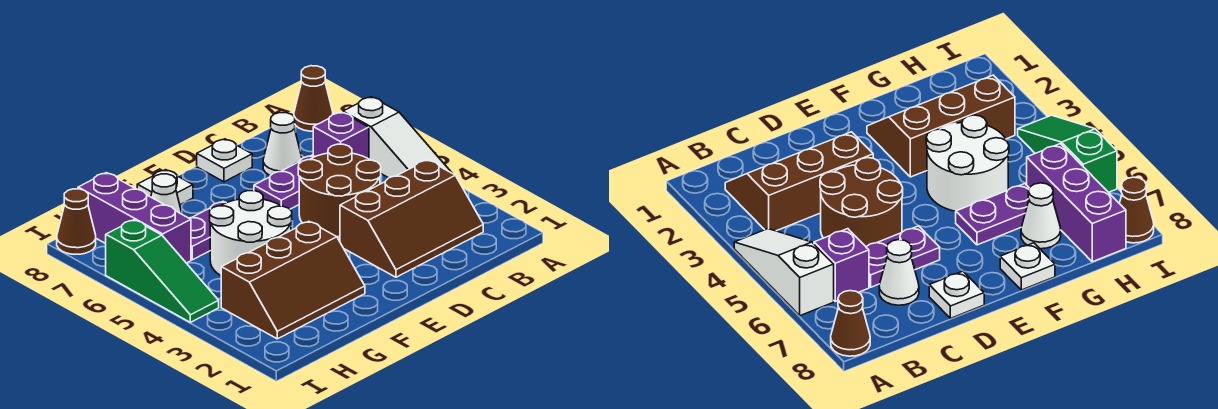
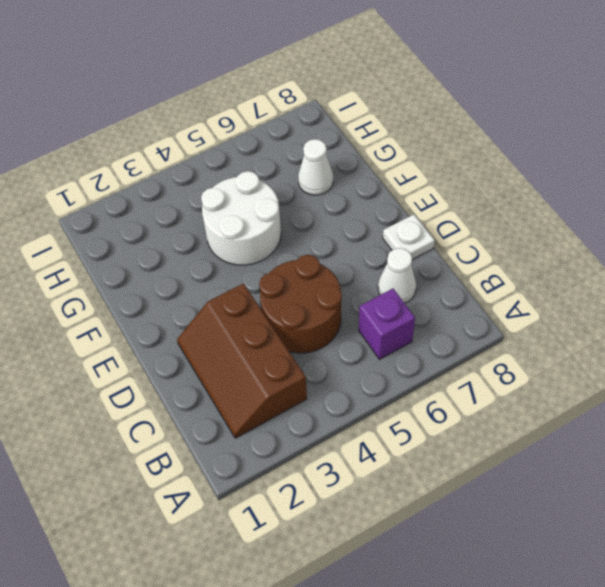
none -> white slope A4:A6 level 1 top 6
none -> brown cone A8 level 1
none -> purple plate C6:D6 level 1

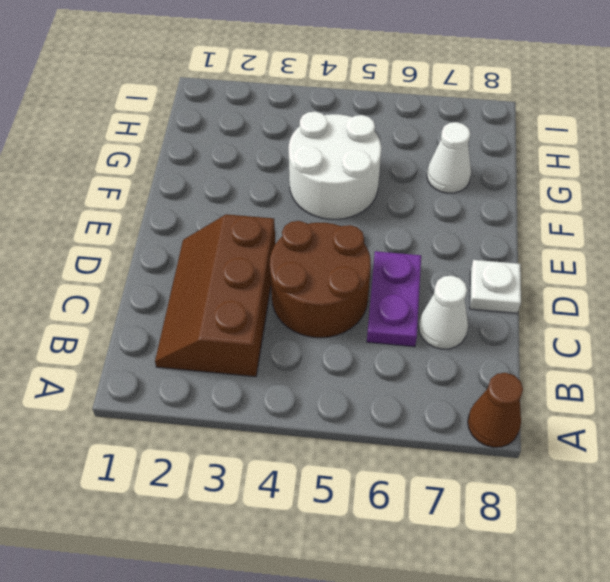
none -> white slope A4:A6 level 1 top 6
none -> purple brick B6 level 1
none -> brown slope F2:H3 level 1 top 3

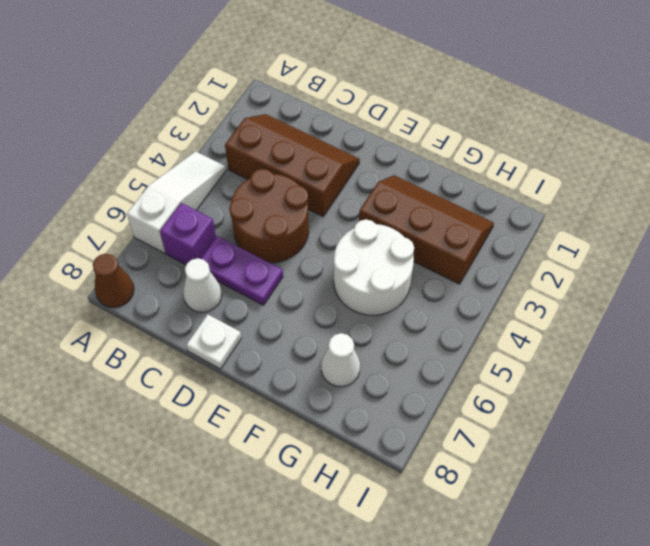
none -> purple plate F6:G6 level 1
none -> white plate F8 level 1
none -> purple brick H6:H8 level 1

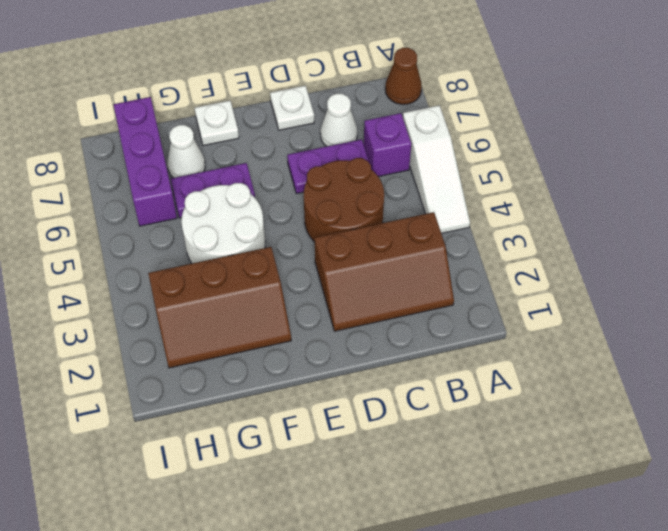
none -> green slope I4:I6 level 1 top 6
none -> brown cone I8 level 1

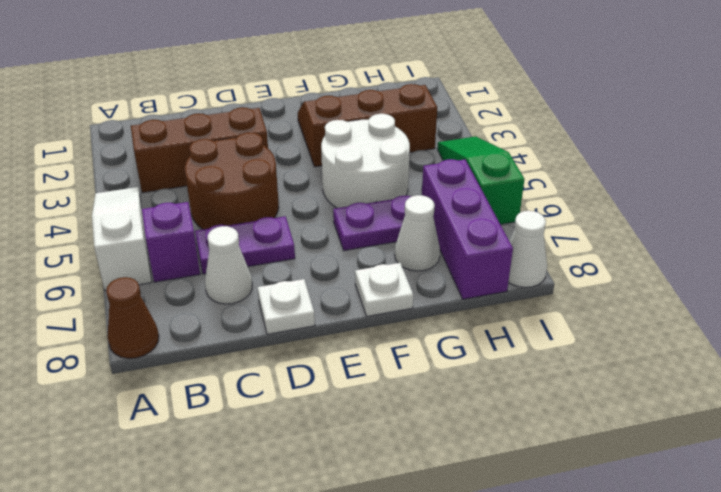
white cone I8 level 1 -> brown cone I8 level 1

